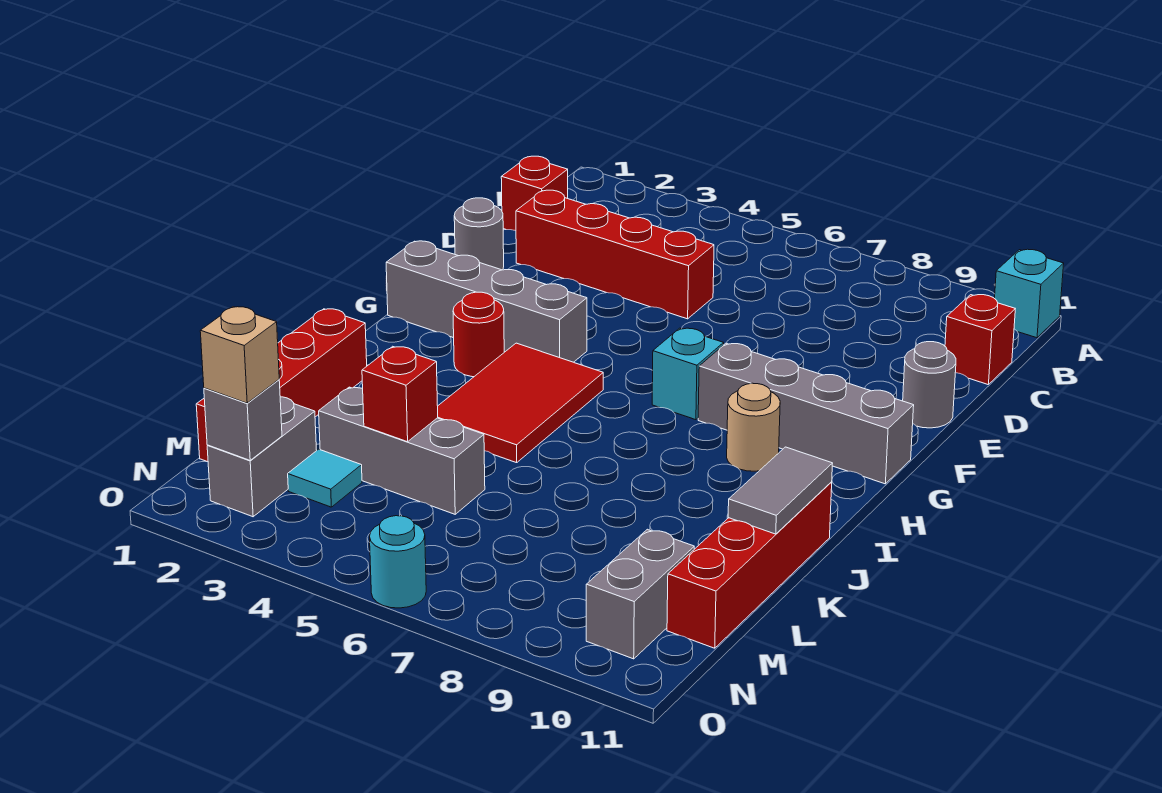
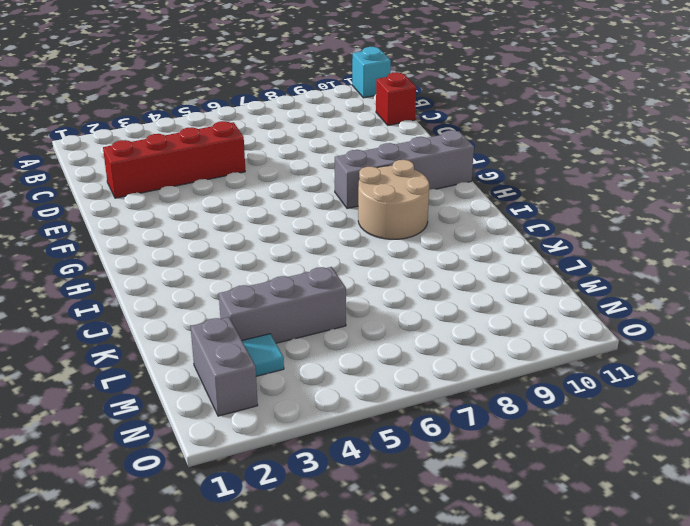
tan round brick H8:I9 level 1 -> tan round brick H9 level 1
none -> red brick C1 level 1
none -> grey round brick E1 level 1
none -> grey round brick E11 level 1

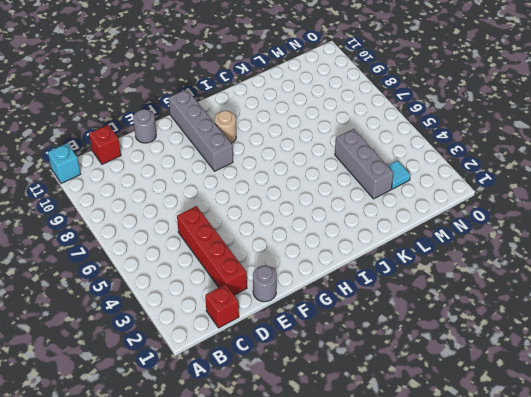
none -> grey brick G1:G4 level 1
none -> cyan brick G7 level 1
none -> red round brick H3 level 1

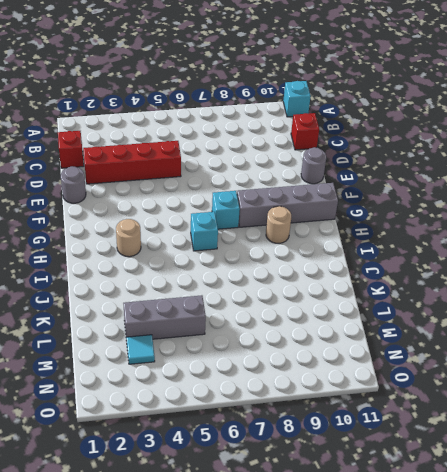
tan round brick H3 level 1 -> red round brick H3 level 1
cyan brick H6 level 1 -> none
none -> grey brick G1:G4 level 1
none -> red tile H4:J5 level 1
none -> red brick J1:M1 level 1

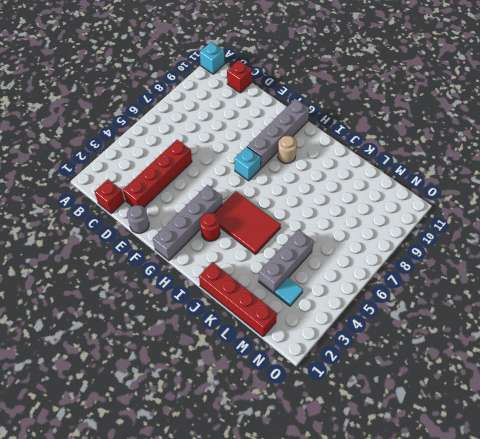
none -> grey round brick E11 level 1
none -> red brick J11:M11 level 1
none -> grey brick M2:N2 level 1

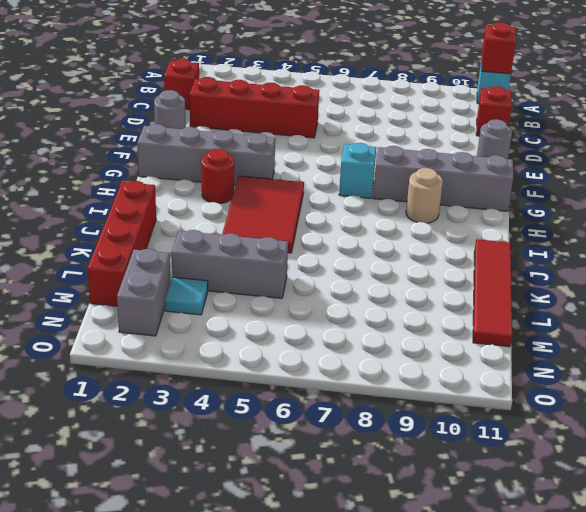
red brick A11 level 2 -> red brick L4 level 2
red tile J11:M11 level 1 -> red brick J11:M11 level 1
none -> grey brick M10:N10 level 1
none -> cyan round brick O6 level 1
none -> grey tile J11:K11 level 2

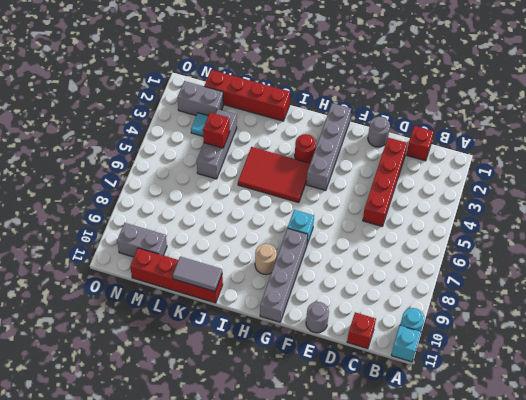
cyan round brick A10 level 1 -> cyan round brick O6 level 1
none -> grey brick N2 level 2
none -> tan brick N2 level 3

